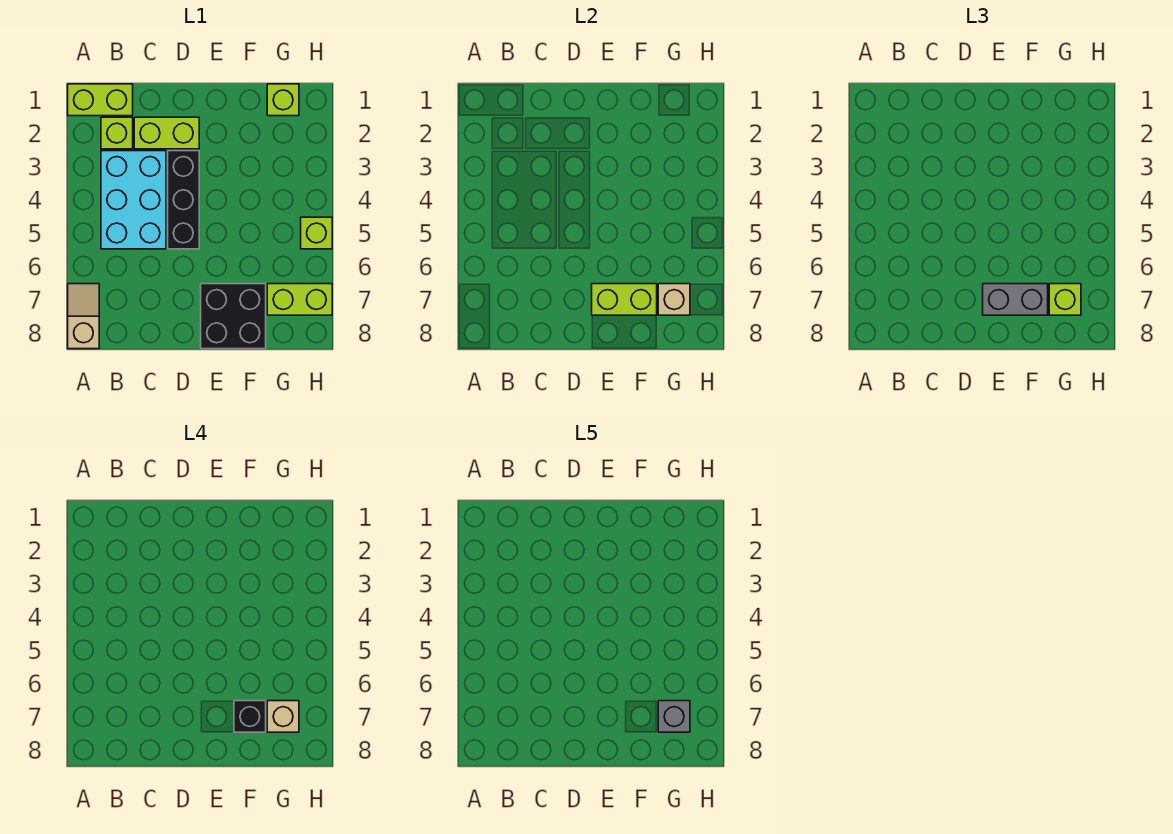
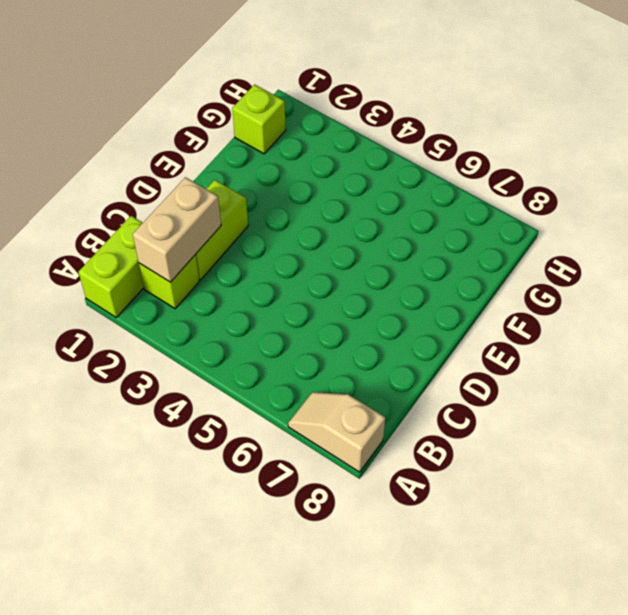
tan brick B2:C2 level 2 -> none
none -> cyan brick B3:C5 level 1
none -> black brick D3:D5 level 1
none -> black brick E7:F8 level 1

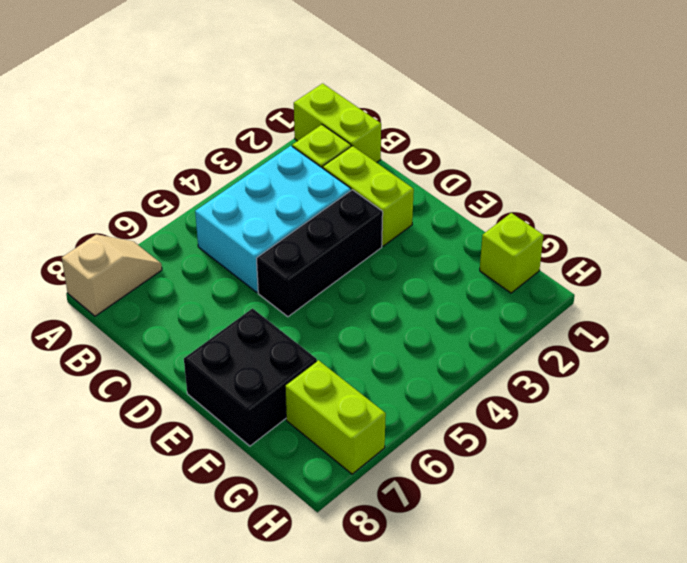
none -> lime brick H5 level 1
none -> lime brick E7:F7 level 2
none -> tan brick G7 level 2

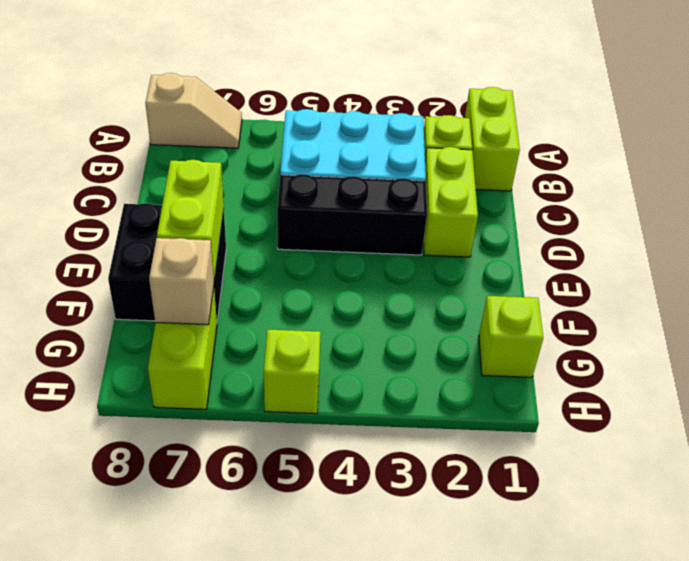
none -> grey brick E7:F7 level 3
none -> lime brick G7 level 3
none -> black brick F7 level 4

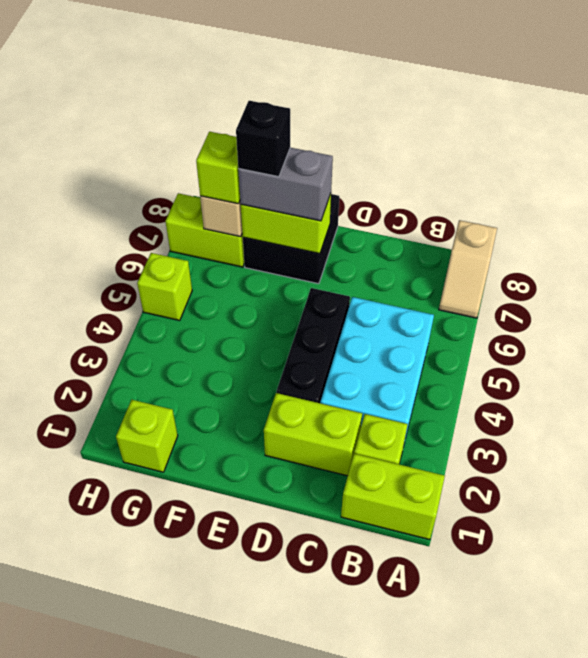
none -> tan brick G7 level 4
none -> grey brick G7 level 5

